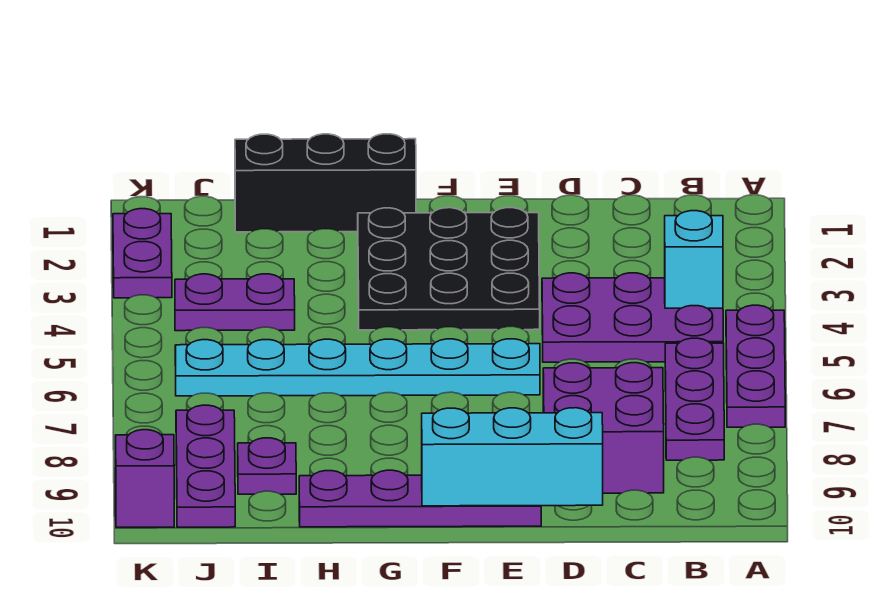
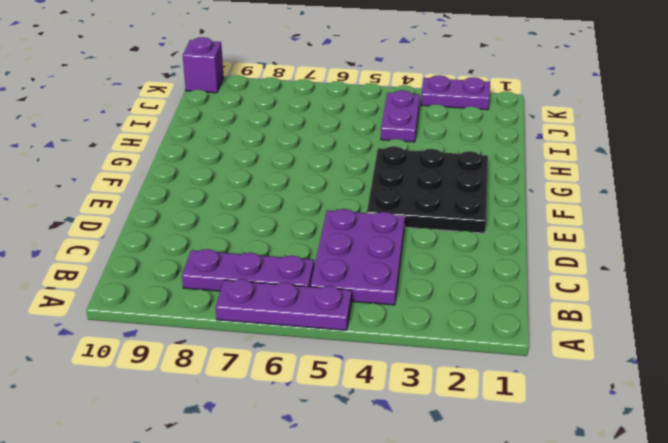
none -> purple brick C8:D9 level 1
none -> cyan plate E6:J6 level 1
none -> purple plate E10:H10 level 1

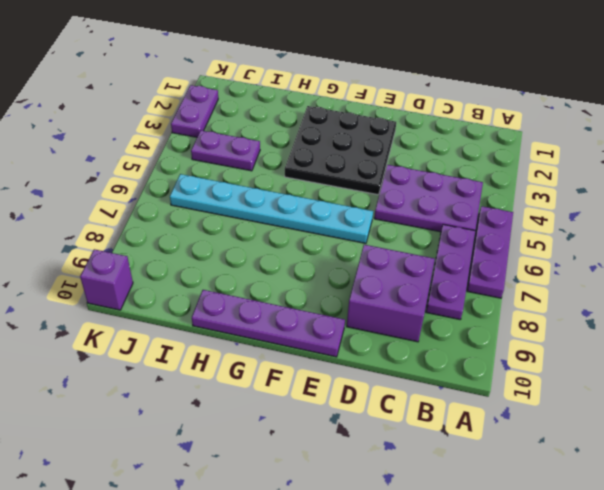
none -> black brick G1:I1 level 1
none -> purple plate I9 level 1
none -> purple plate J8:J10 level 1

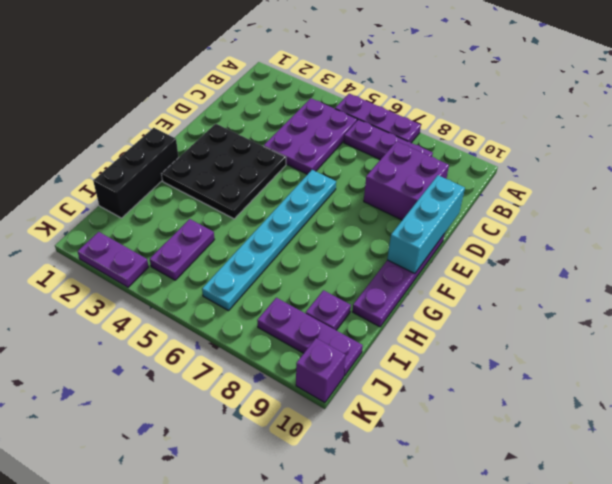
none -> cyan brick B4 level 2

